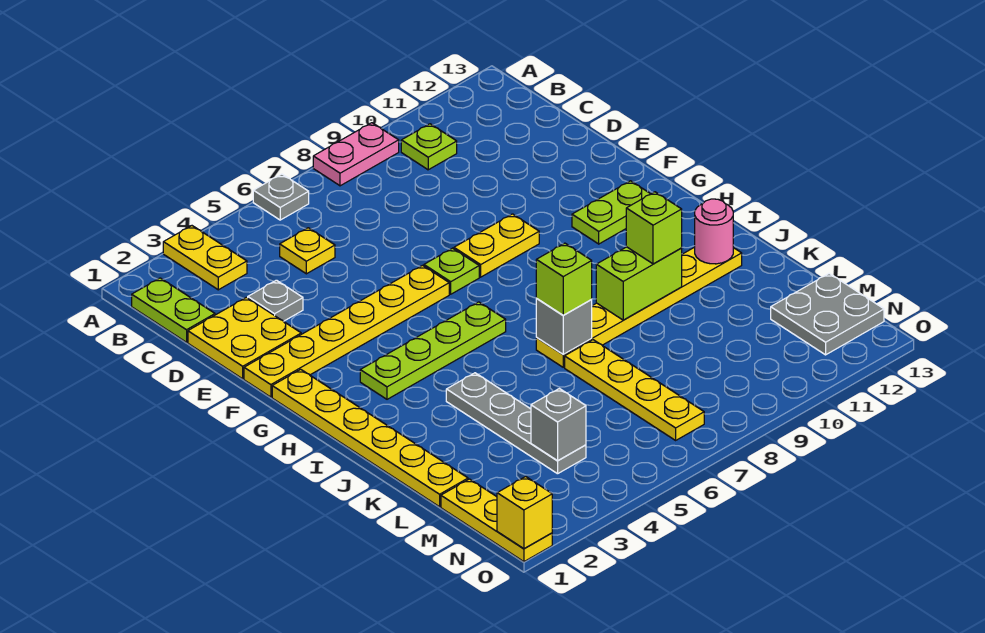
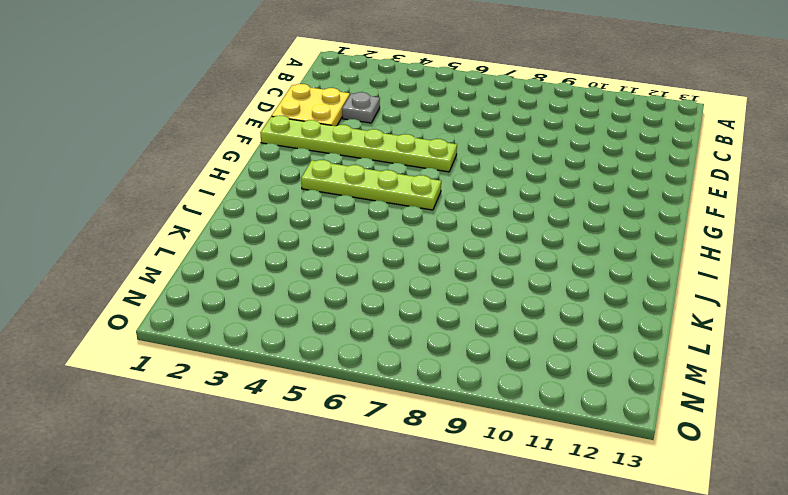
lime plate F1:F6 level 1 -> yellow plate F1:F6 level 1
none -> yellow plate A3:B3 level 1
none -> grey plate A6 level 1
none -> pink plate A8:A9 level 1

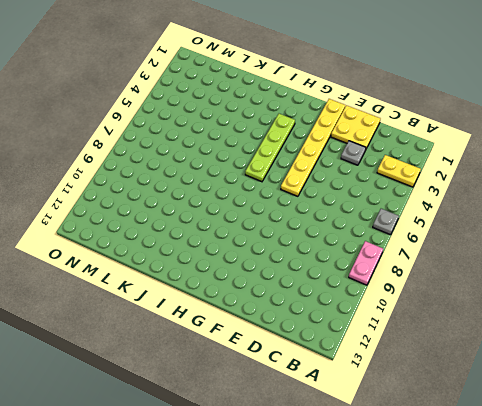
none -> lime plate B1:C1 level 1
none -> lime plate B10 level 1
none -> yellow plate C5 level 1

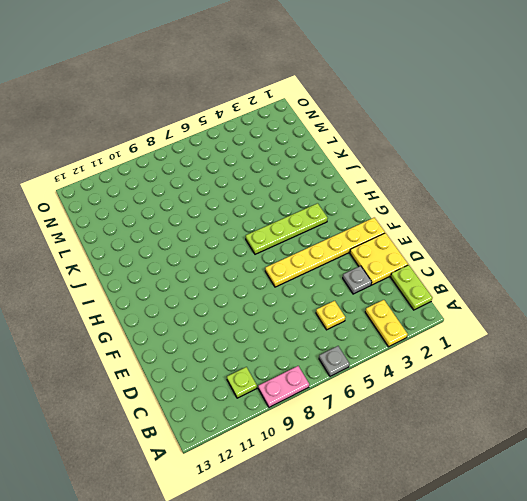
none -> lime plate F7 level 1
none -> yellow plate F8:F9 level 1
none -> yellow plate G1:L1 level 1

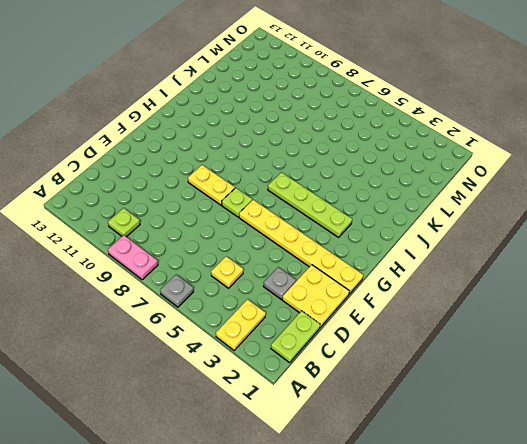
none -> yellow plate G1:L1 level 1
none -> lime plate G11:G12 level 1
none -> grey plate J4:M4 level 1

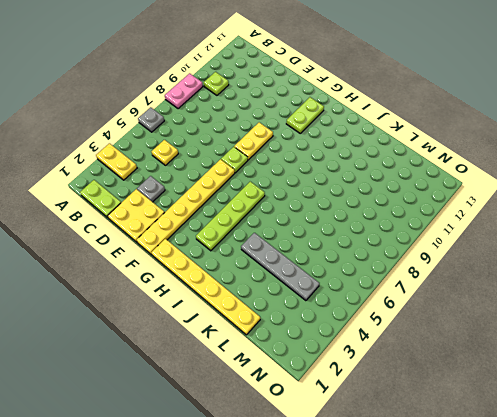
none -> yellow plate J7:J12 level 1
none -> yellow plate K7:N7 level 1
none -> yellow plate M1:O1 level 1

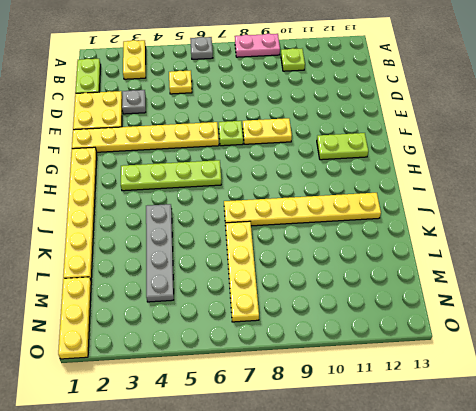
none -> grey plate M12:N13 level 1
none -> grey brick J7 level 2
none -> lime brick J9:J10 level 2

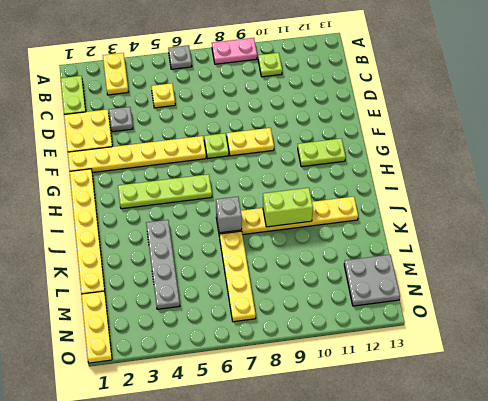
none -> pink round brick J12 level 2
none -> grey brick M4 level 2
none -> yellow brick O1 level 2

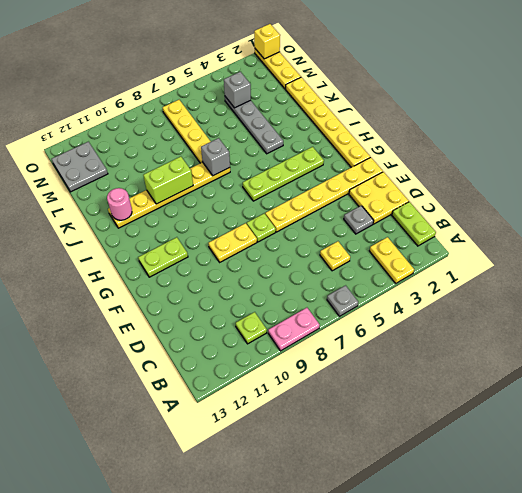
none -> lime brick J7 level 3
none -> lime brick J10 level 3

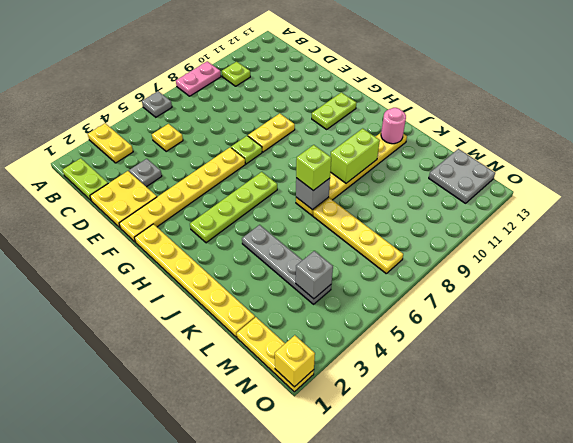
none -> lime brick J10 level 3

